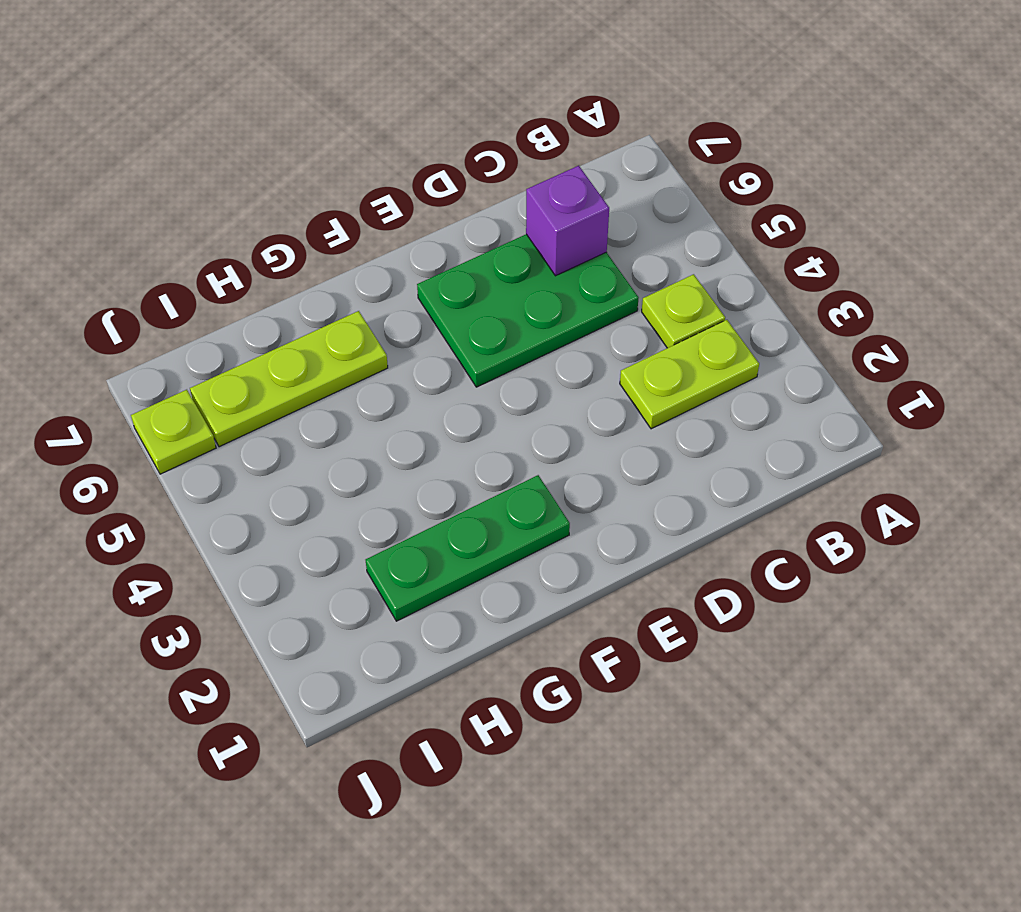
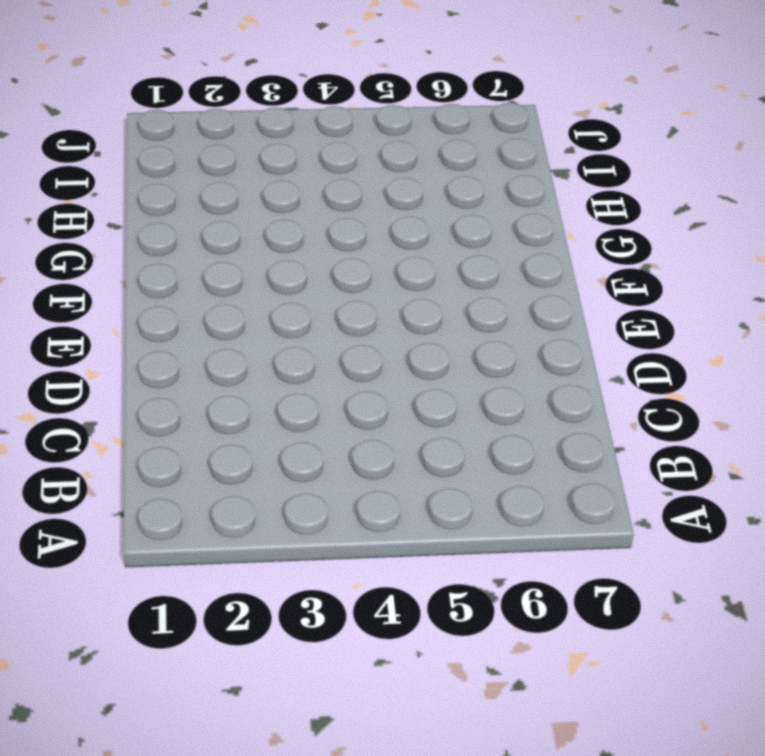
none -> lime plate B3:C3 level 1
none -> lime plate B4 level 1

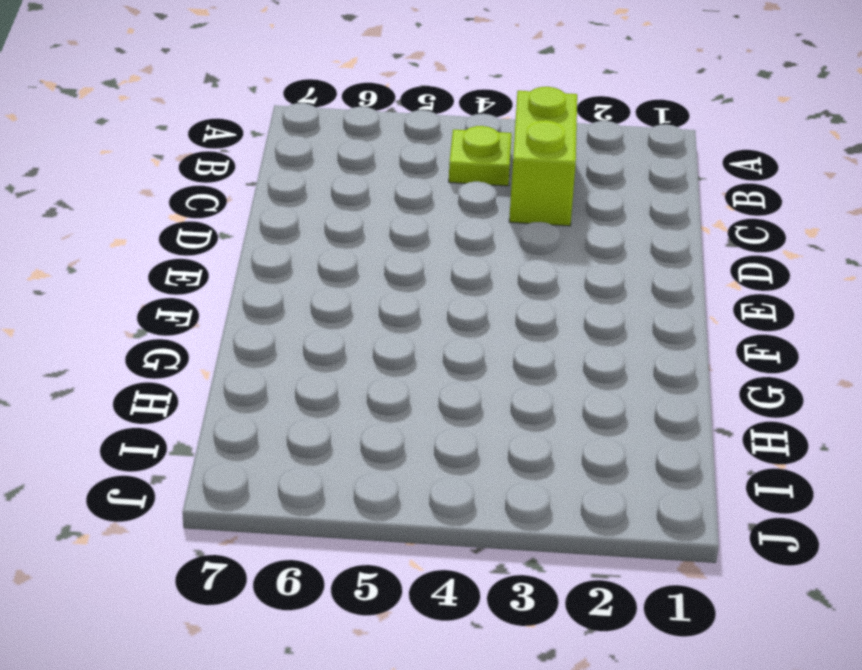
lime brick B3:C3 level 1 -> lime plate B3:C3 level 1
none -> green plate C5:E6 level 1
none -> green plate F2:H2 level 1

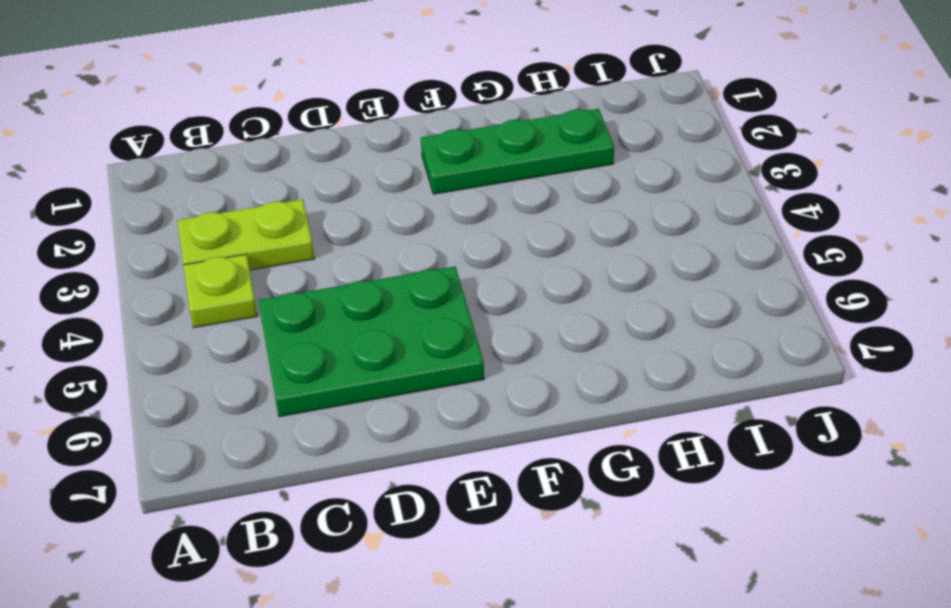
none -> lime plate G6:I6 level 1
none -> lime plate J6 level 1

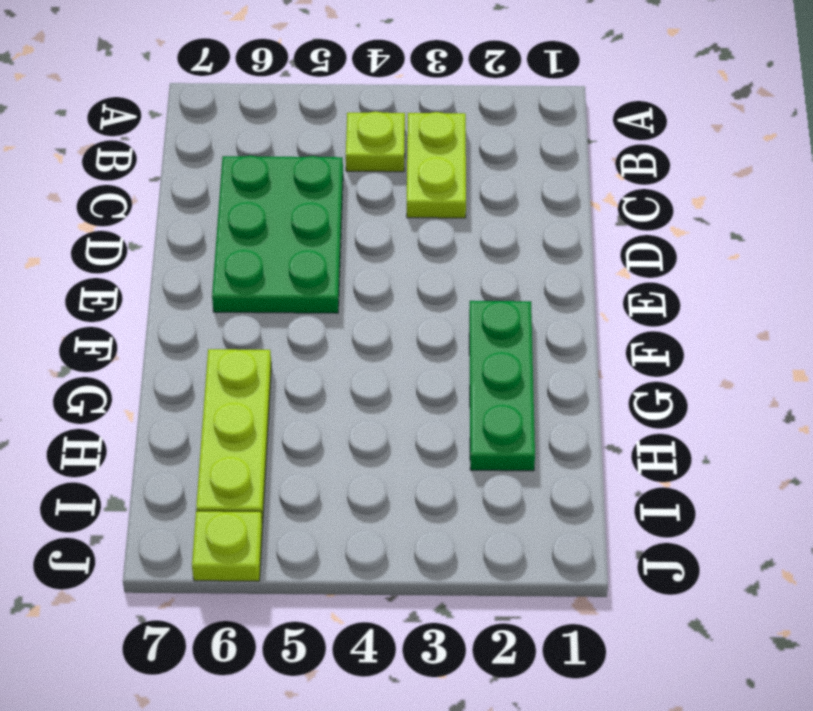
none -> purple brick C6 level 2

